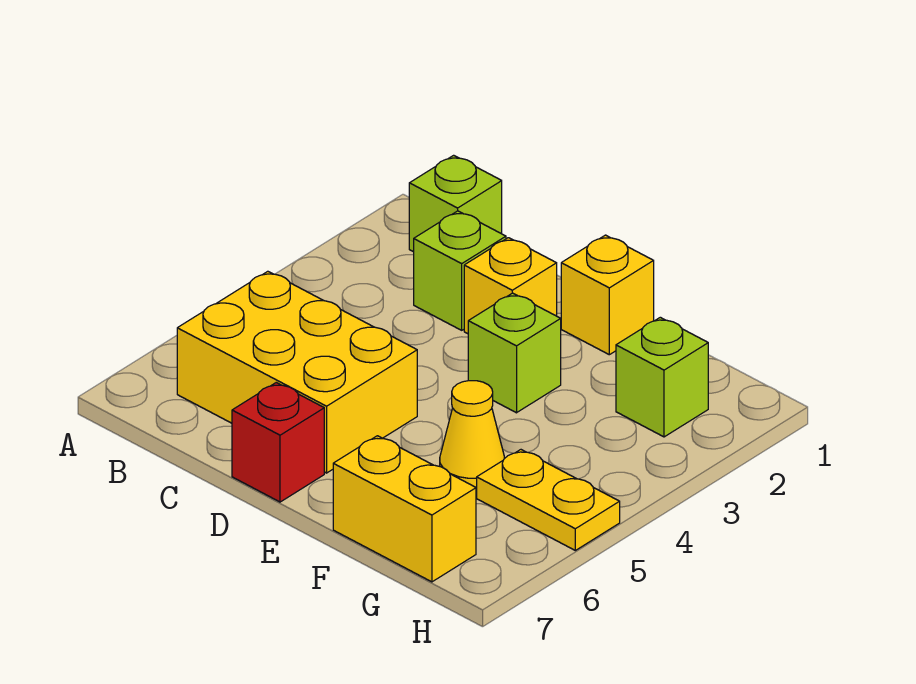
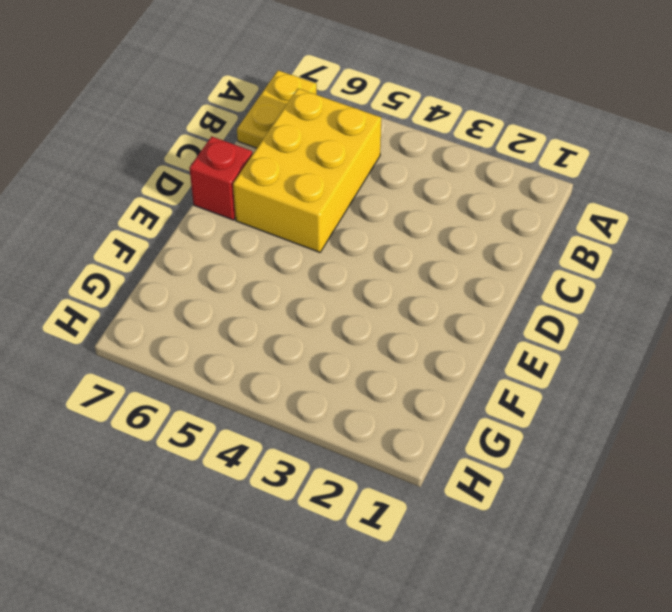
yellow plate A7:B7 level 1 -> yellow plate G5:H5 level 1
none -> lime brick B1 level 1
none -> lime brick C2 level 1

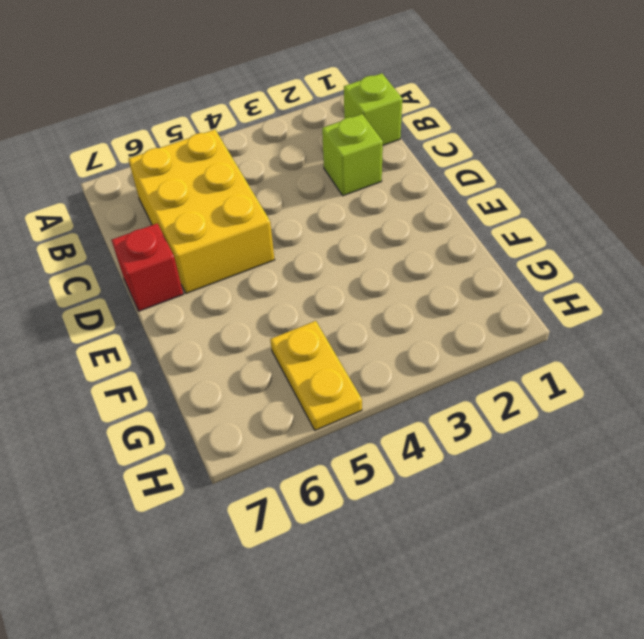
none -> yellow brick D2 level 1
none -> yellow brick E1 level 1

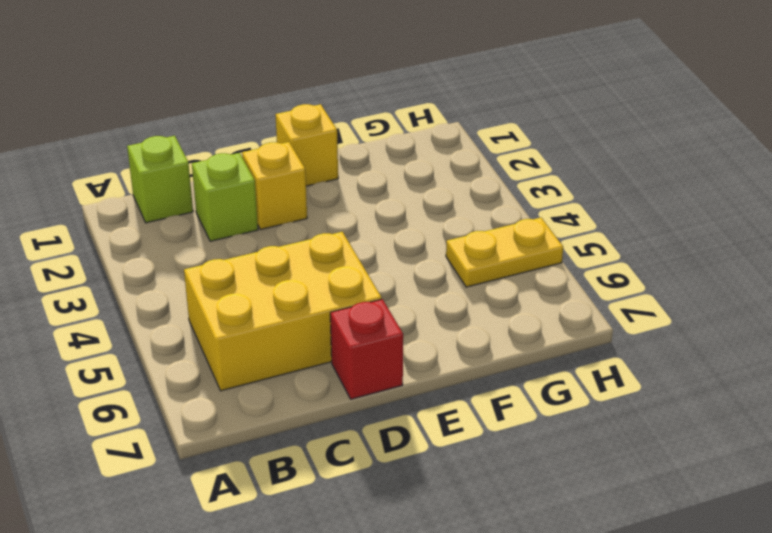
none -> lime brick E3 level 1
none -> yellow cone F5 level 1

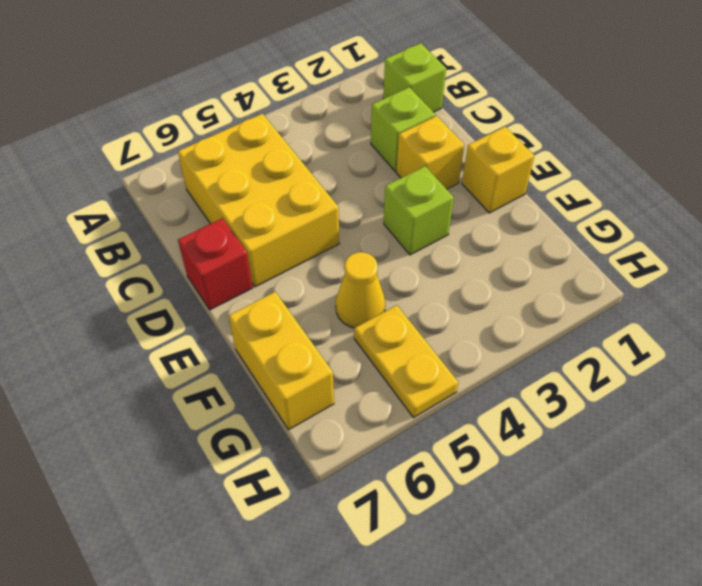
none -> lime brick G2 level 1

